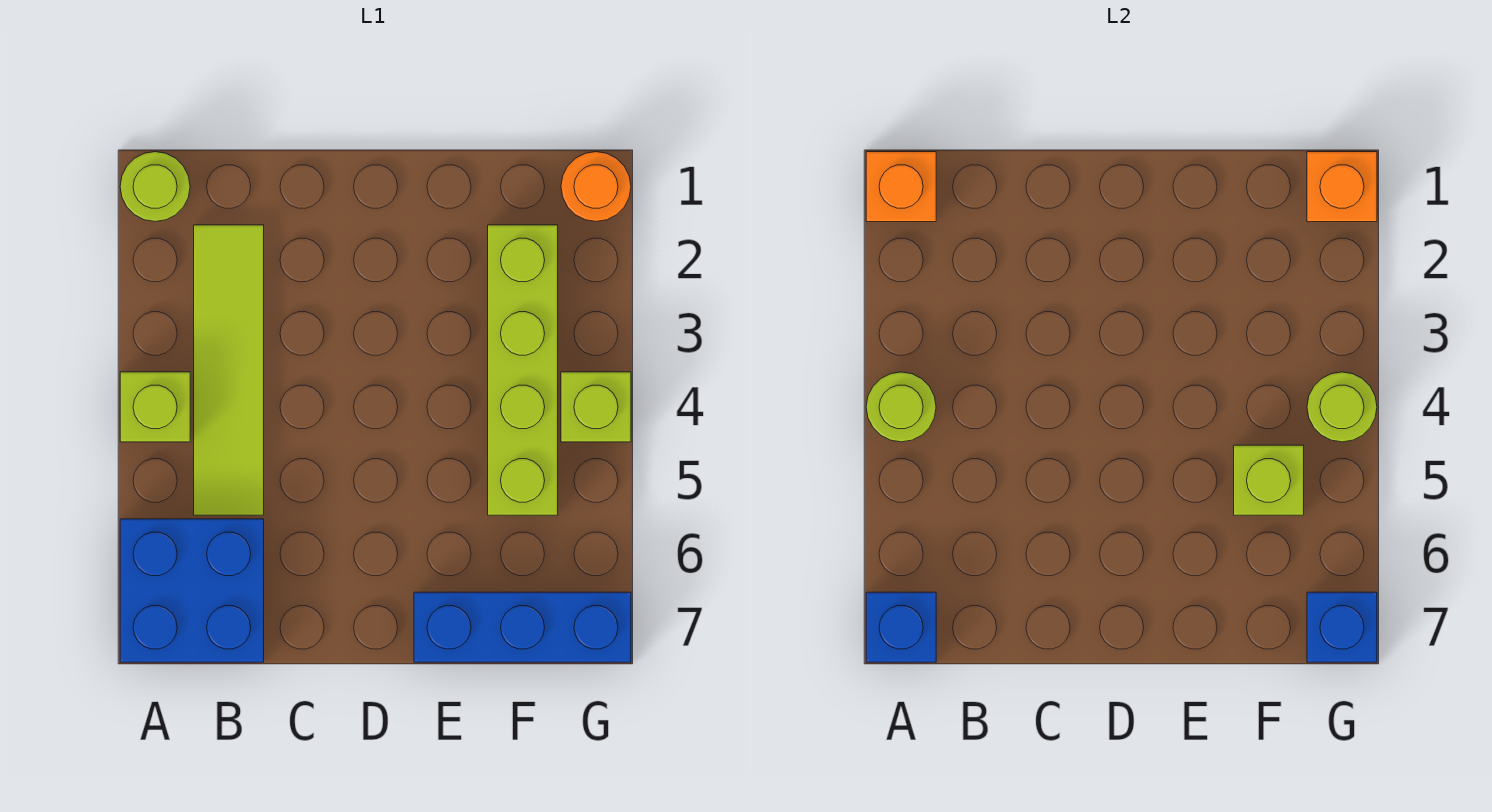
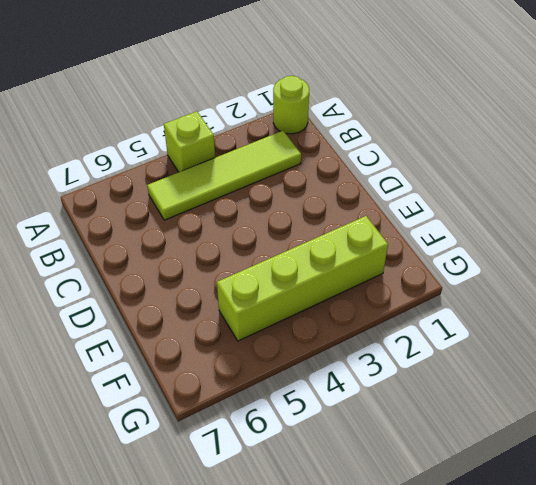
none -> blue brick A6:B7 level 1
none -> blue brick E7:G7 level 1
none -> orange round brick G1 level 1

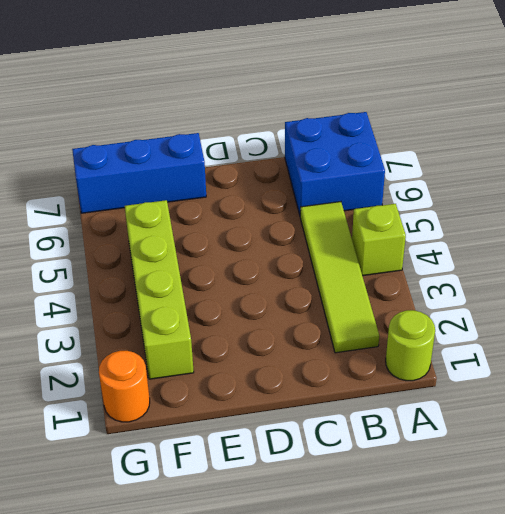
none -> lime brick G4 level 1
none -> orange brick A1 level 2
none -> lime round brick A4 level 2

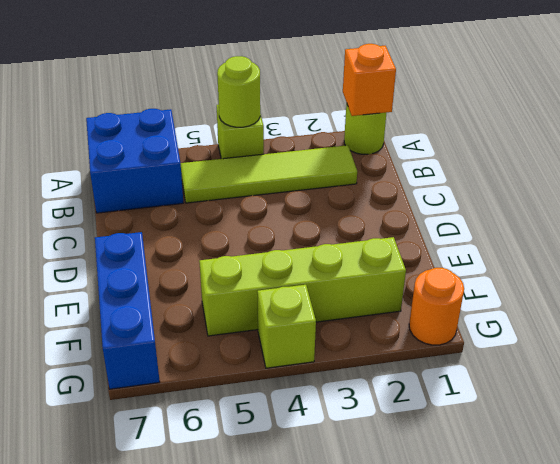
none -> blue brick A7 level 2
none -> lime brick F5 level 2
none -> orange brick G1 level 2

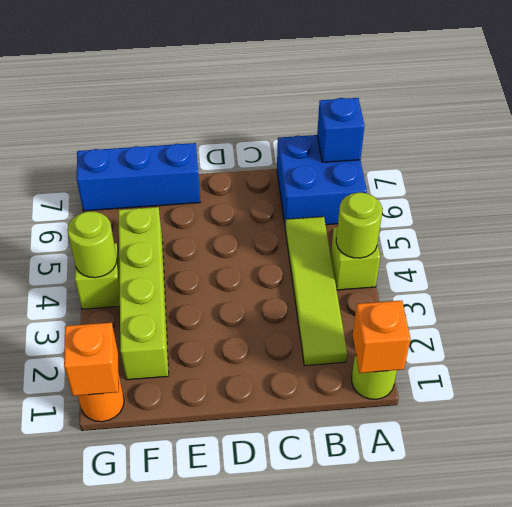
none -> lime brick F5 level 2
none -> blue brick G7 level 2

